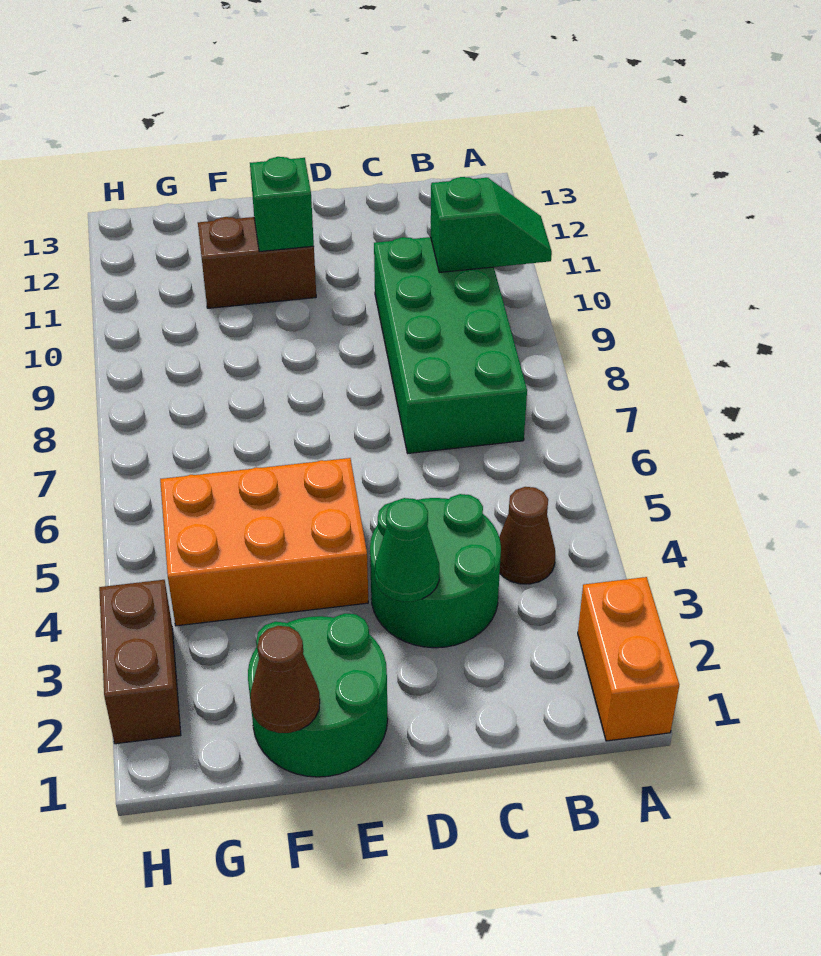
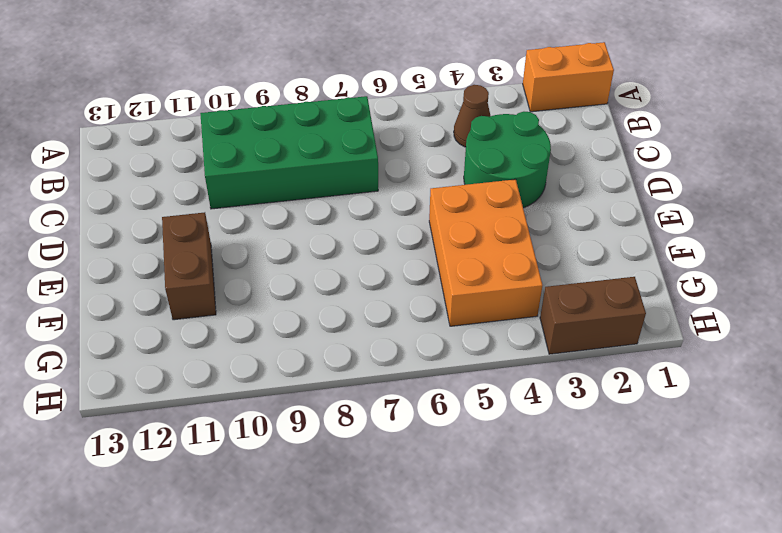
none -> green round brick E1:F2 level 1
none -> green slope A10:B10 level 2 top B
none -> green cone D3 level 2

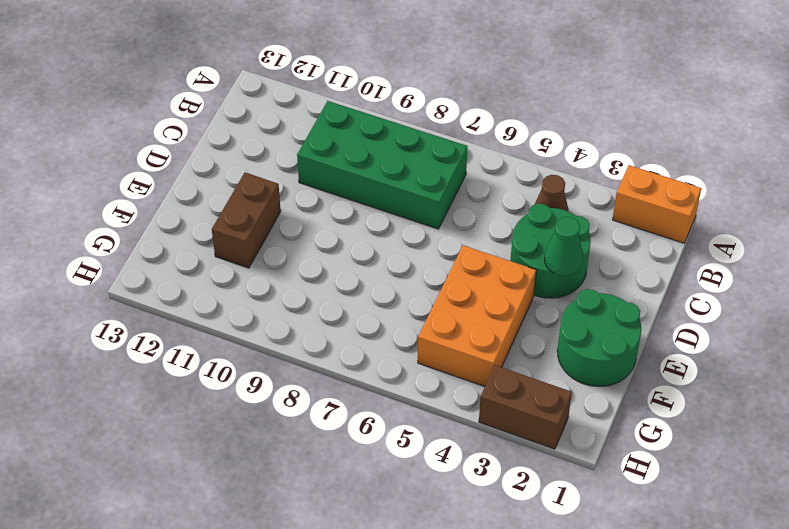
none -> green slope A10:B10 level 2 top B
none -> green brick E11 level 2
none -> brown cone F1 level 2

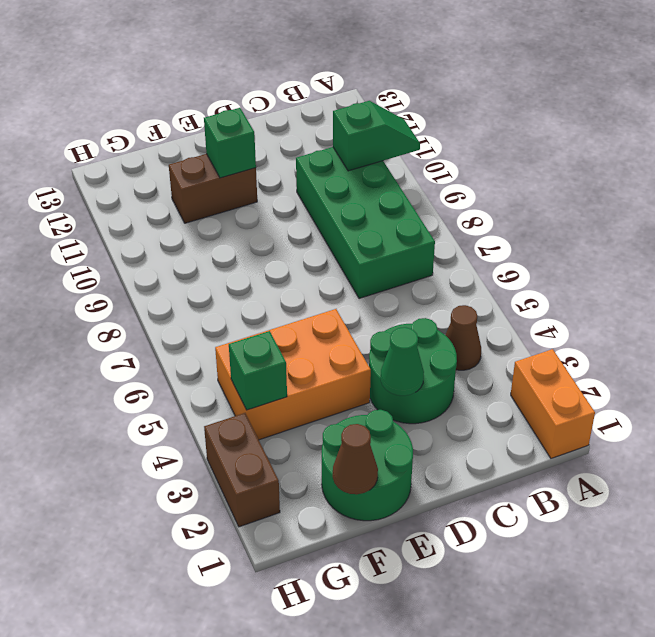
green brick G4 level 2 -> none

